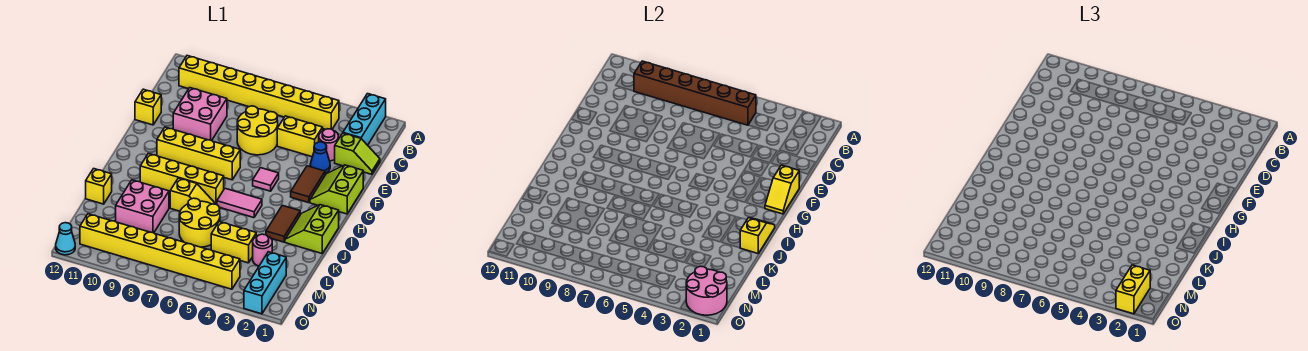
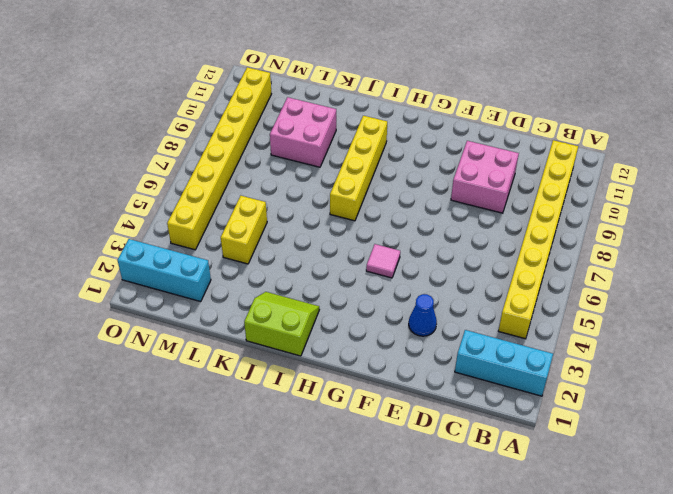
none -> lime slope D1:D2 level 1 top 2
none -> pink round brick D3 level 1
none -> yellow brick D4:D5 level 1
none -> yellow round brick D6:E7 level 1

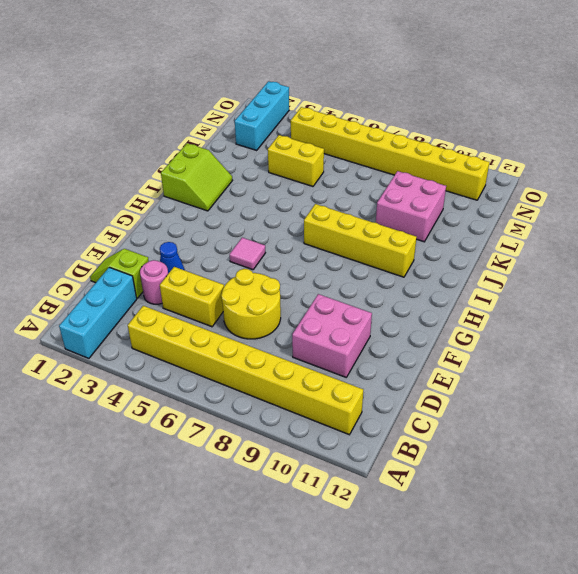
none -> yellow brick E12 level 1
none -> lime slope F1:G2 level 1 top 1
none -> brown tile F3:G3 level 1
none -> yellow brick G7:G10 level 1

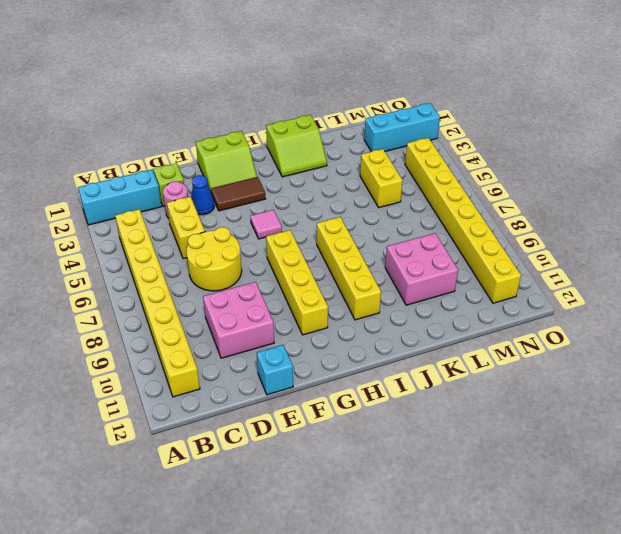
cyan brick E12 level 1 -> yellow brick E12 level 1
none -> brown tile I3:J3 level 1
none -> pink tile I5:I6 level 1
none -> yellow slope J7:J8 level 1 top 8
none -> yellow round brick K6:L7 level 1

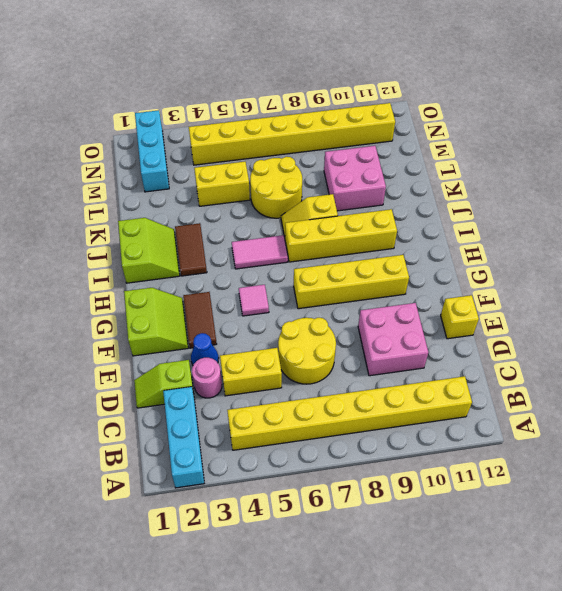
none -> yellow brick K12 level 1
none -> pink round brick L3 level 1
none -> cyan cone O12 level 1
none -> brown brick B5:B10 level 2

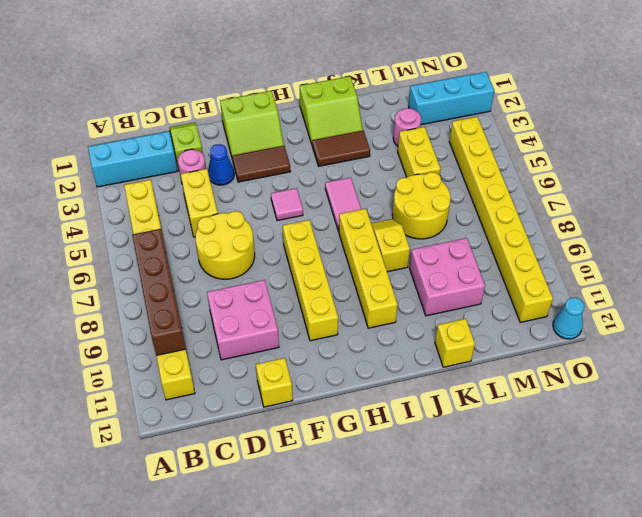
brown brick B7:B10 level 2 -> brown brick B5:B10 level 2
none -> yellow slope F1:G1 level 2 top F
none -> yellow slope I1:J1 level 2 top J
none -> pink round brick N1:O2 level 2
none -> yellow brick N2:O2 level 3

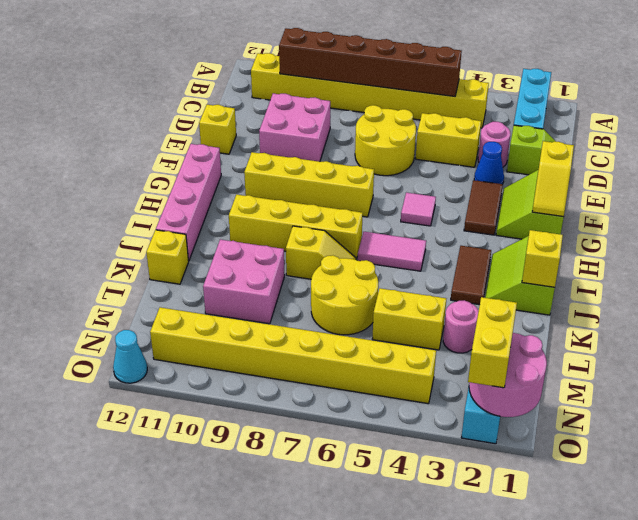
pink brick G12:J12 level 1 -> none

